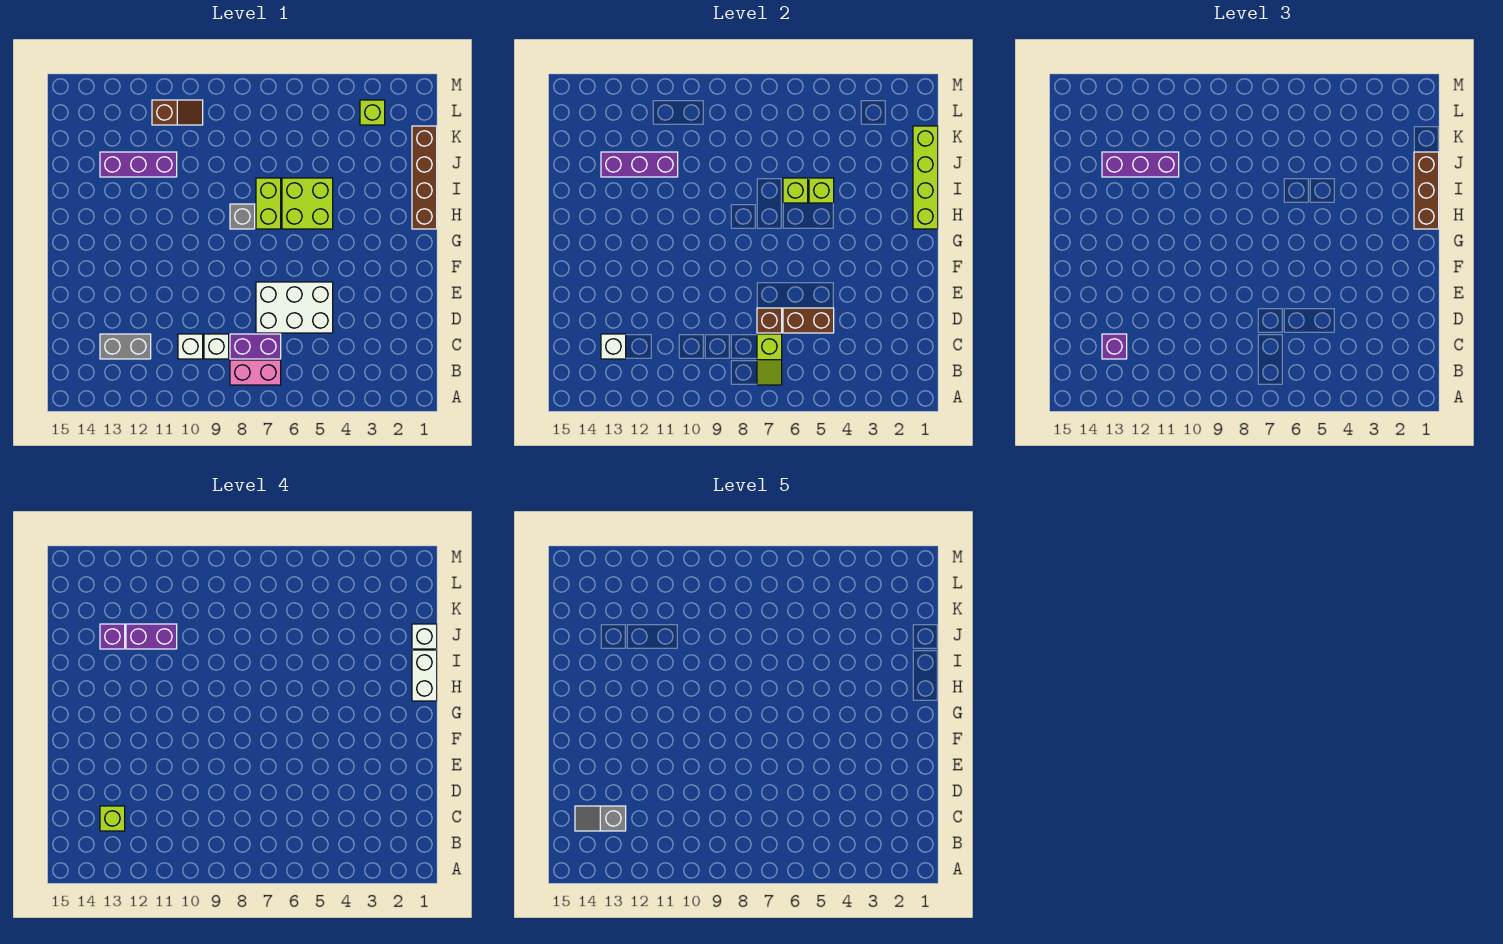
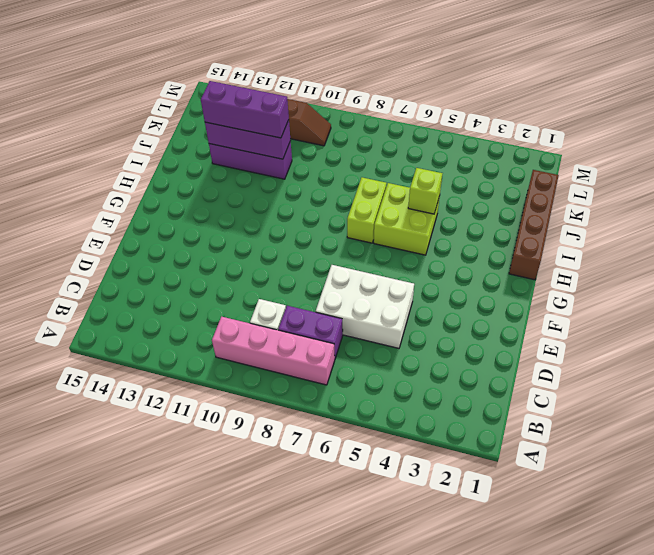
pink brick B7:B10 level 1 -> pink brick B7:B8 level 1
none -> white brick C10 level 1
none -> grey brick C12:C13 level 1
none -> grey brick H8 level 1
none -> lime brick L3 level 1

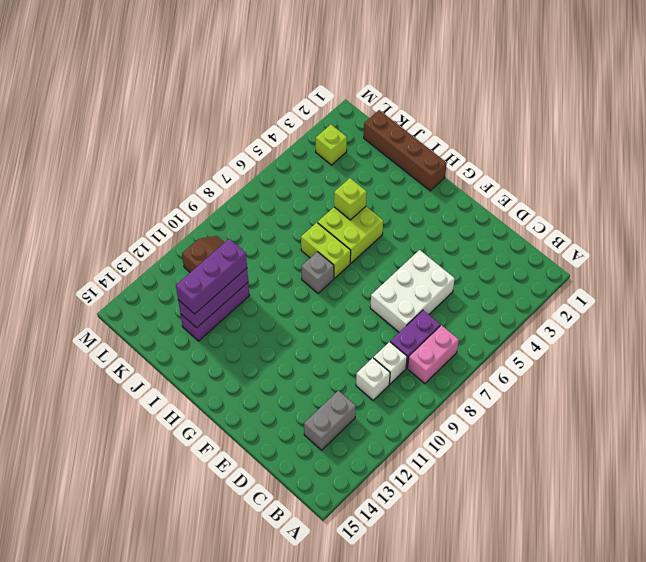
none -> lime slope B7:C7 level 2 top C
none -> white brick C13 level 2
none -> brown brick D5:D6 level 2
none -> brown brick D7 level 2

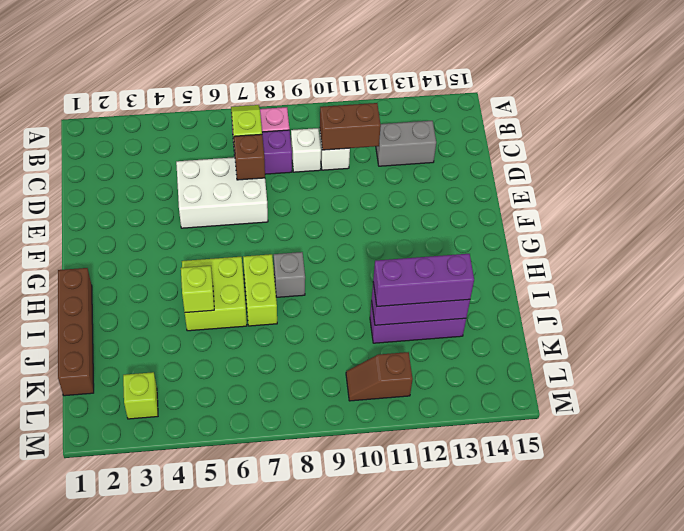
brown brick C10:C11 level 2 -> brown brick D5:D6 level 2
none -> white brick C13 level 2
none -> lime brick H1:K1 level 2
none -> lime brick I6 level 2
none -> purple brick C13 level 3

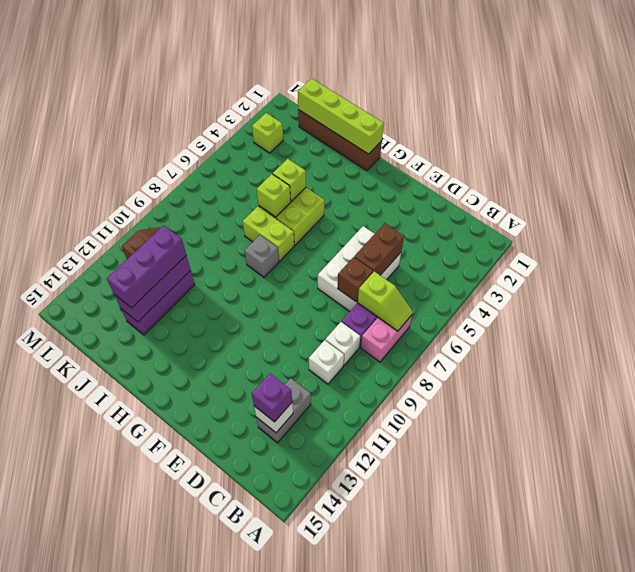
none -> brown brick H1:J1 level 3
none -> lime brick C13 level 4
none -> white brick H1:I1 level 4
none -> white brick J1 level 4

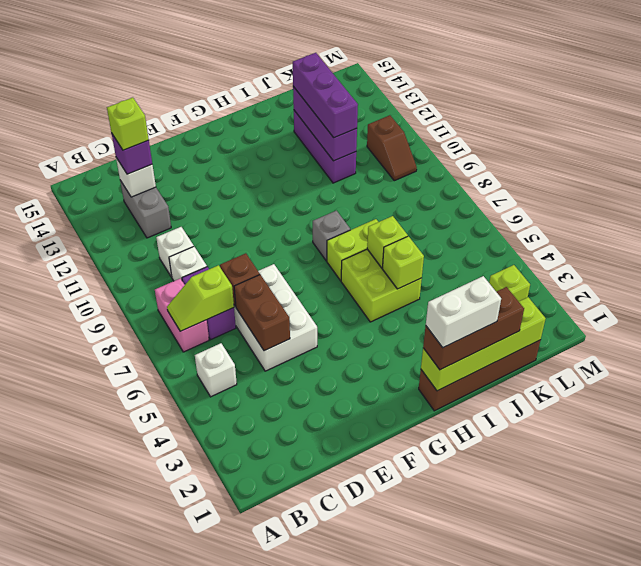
white brick B5 level 1 -> white brick J1 level 4
none -> purple brick J11:J12 level 4
none -> purple brick J13 level 4
none -> grey slope C13:C14 level 5 top 13

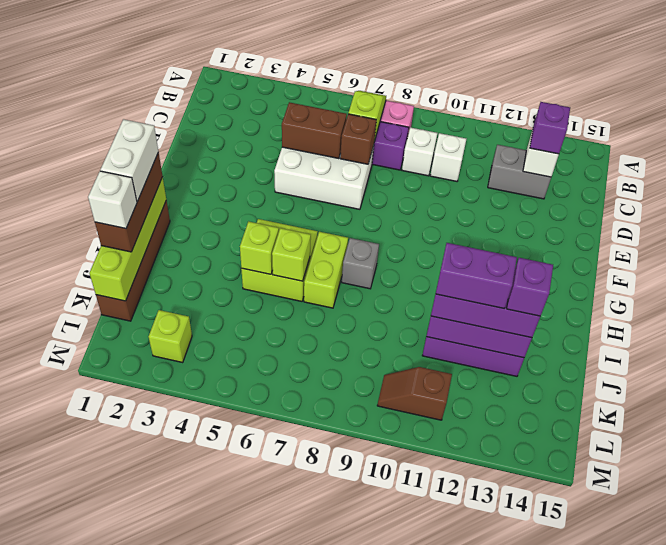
none -> lime brick C13 level 4
none -> grey slope C13:C14 level 5 top 13

